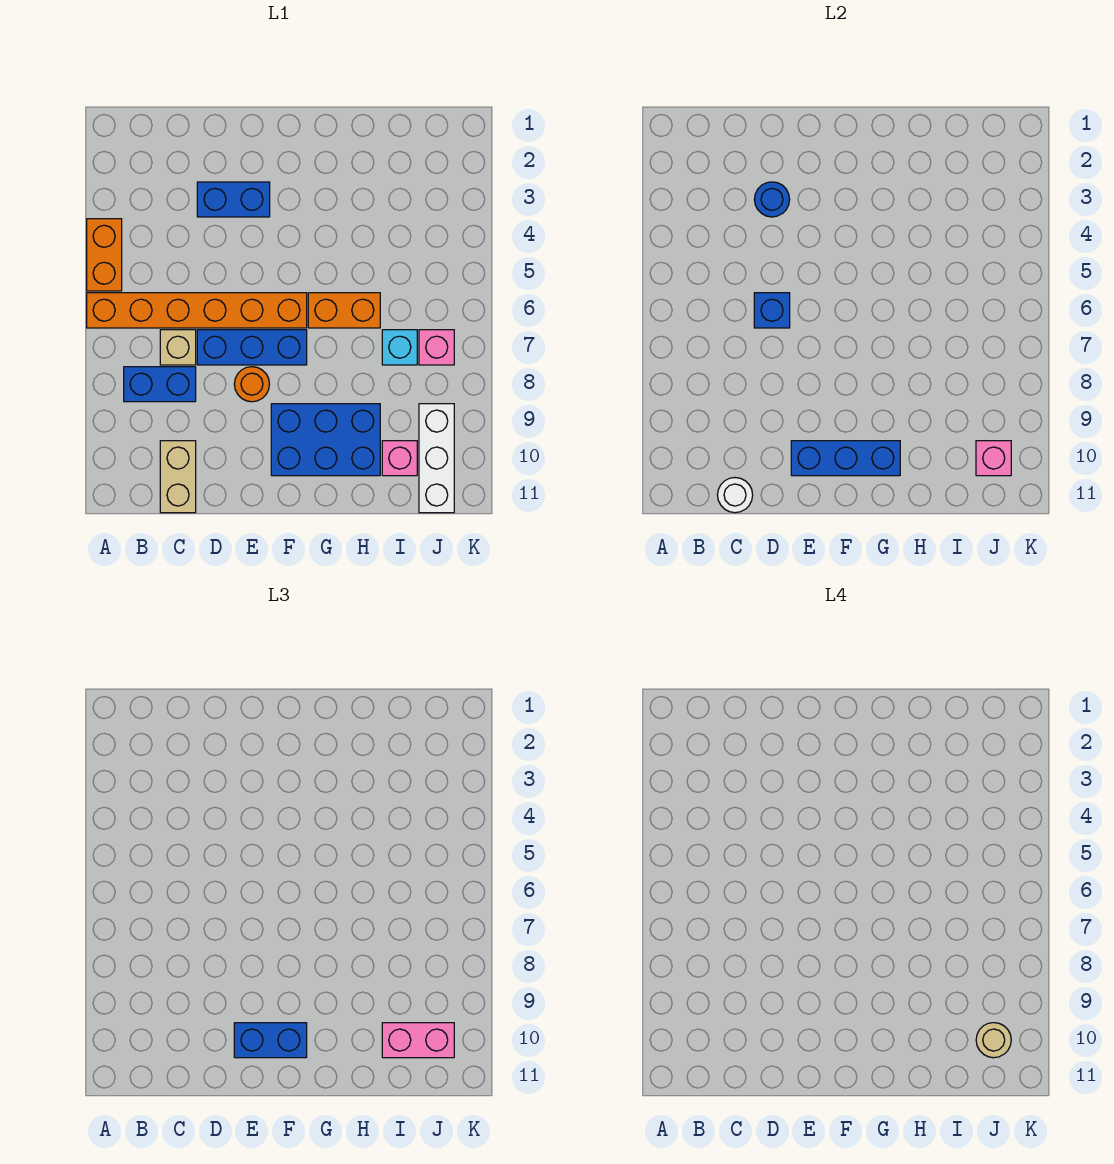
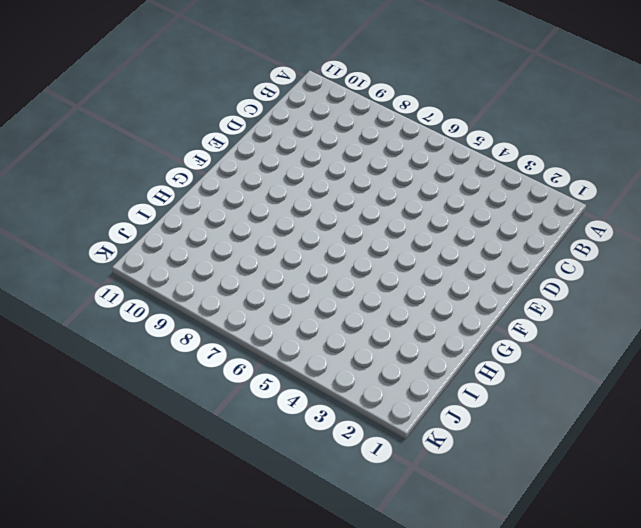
none -> orange brick A4:A5 level 1
none -> orange brick A6:F6 level 1
none -> blue brick B8:C8 level 1

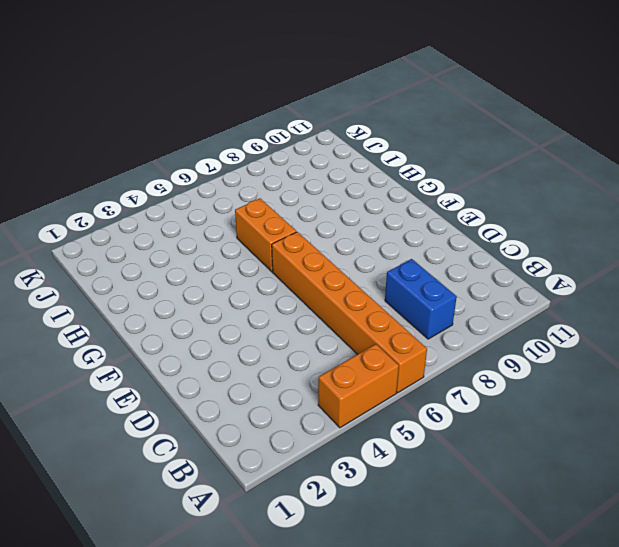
none -> tan brick C7 level 1
none -> tan brick C10:C11 level 1
none -> blue brick D3:E3 level 1

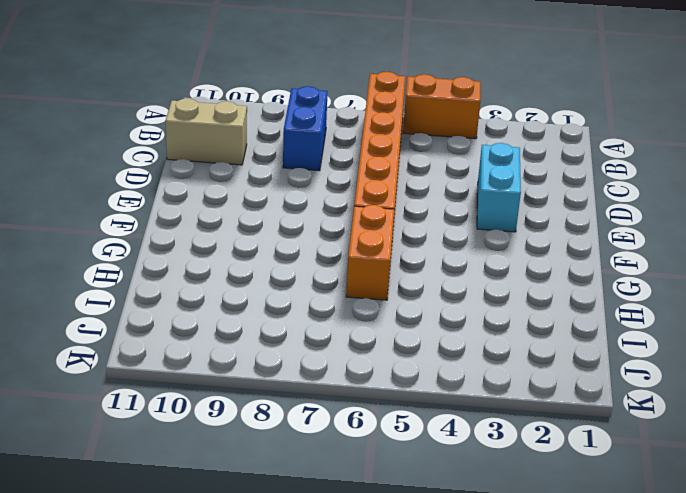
cyan brick D3:E3 level 1 -> blue brick D3:E3 level 1
none -> tan brick C7 level 1
none -> blue brick D7:F7 level 1
none -> orange round brick E8 level 1

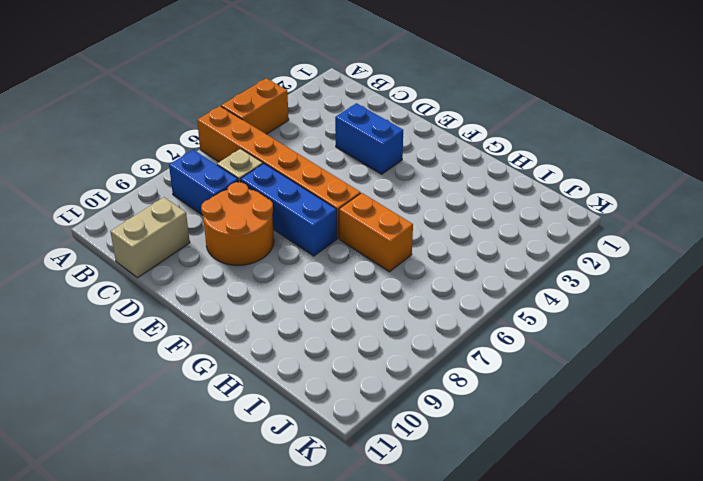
orange round brick D8:E9 level 1 -> orange round brick E8 level 1
none -> blue brick F9:H10 level 1
none -> cyan brick I7 level 1
none -> pink brick I10 level 1

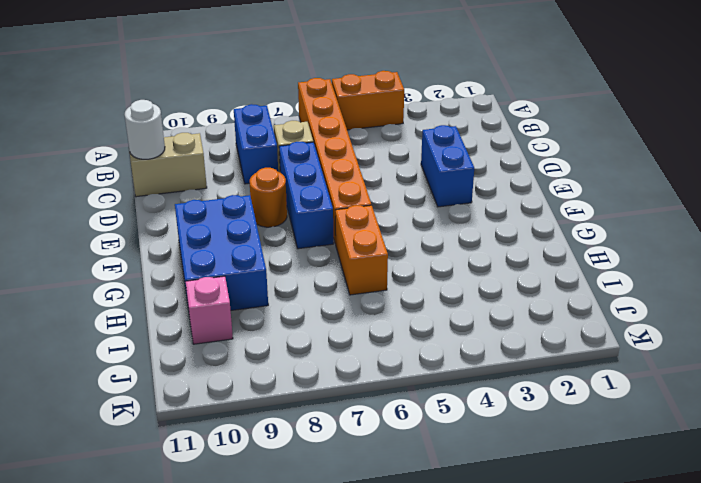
none -> cyan brick I7 level 1
none -> pink brick J7 level 1
none -> white brick J9:J11 level 1

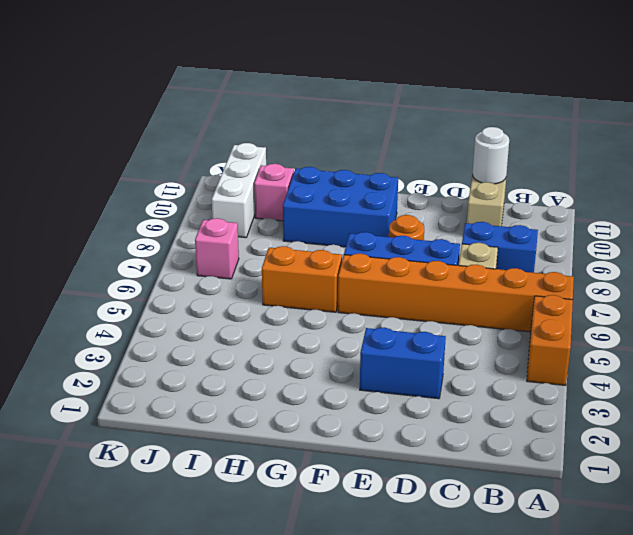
none -> cyan brick I7 level 1
none -> blue round brick D3 level 2
none -> blue brick D6 level 2

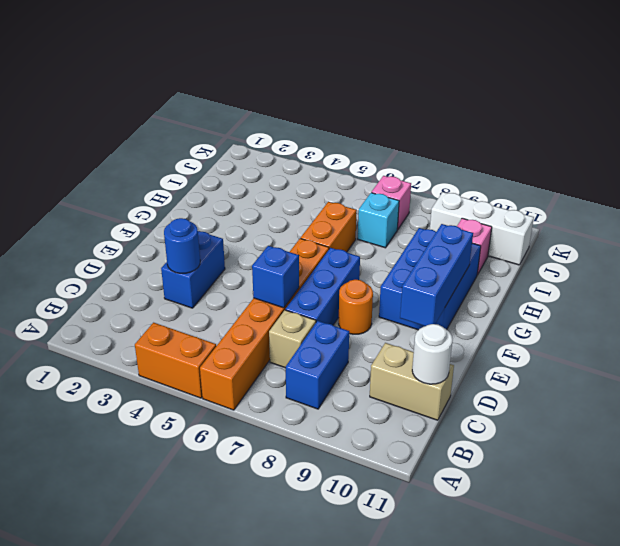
none -> pink brick J10 level 2
none -> blue brick E10:F10 level 3
none -> pink brick I10:J10 level 3

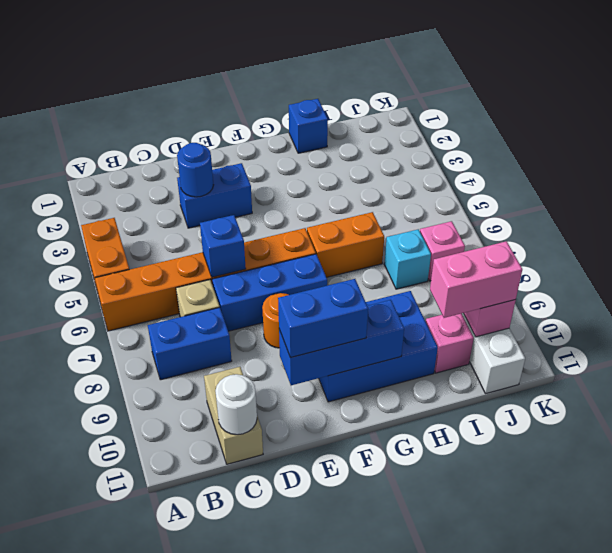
blue brick H1 level 1 -> none
none -> tan round brick J10 level 4

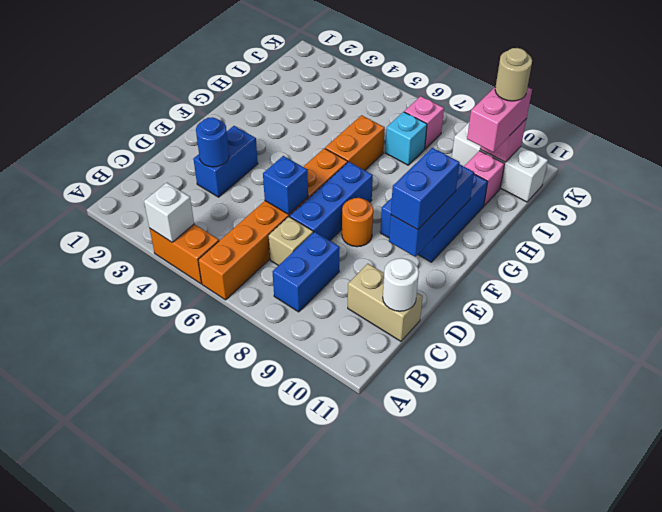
white brick A4 level 2 -> none

